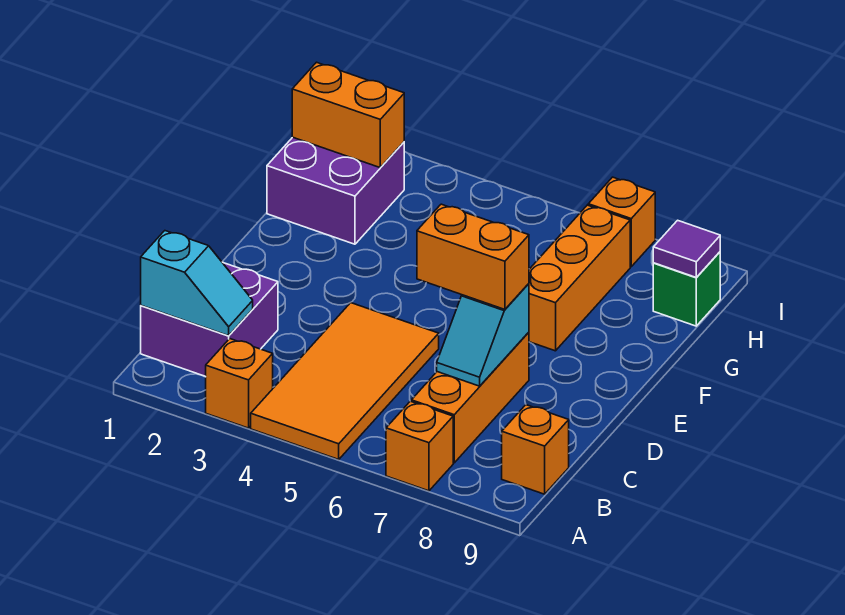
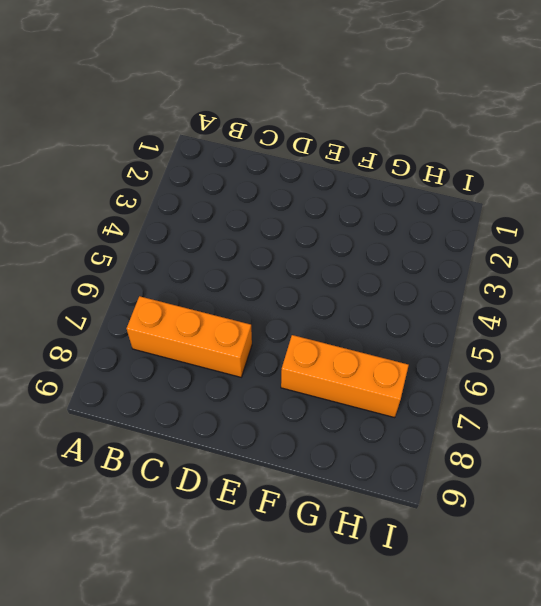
none -> orange brick A3 level 1
none -> orange tile A4:D5 level 1
none -> orange brick A7 level 1

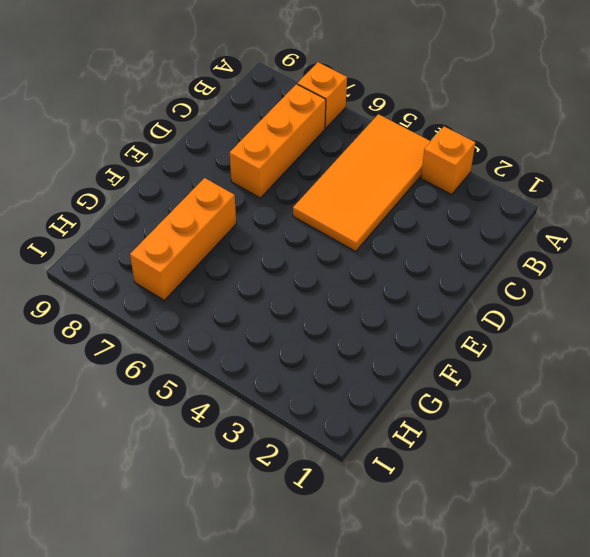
none -> purple brick B1:C2 level 1
none -> orange brick B9 level 1
none -> purple brick G1:H2 level 1

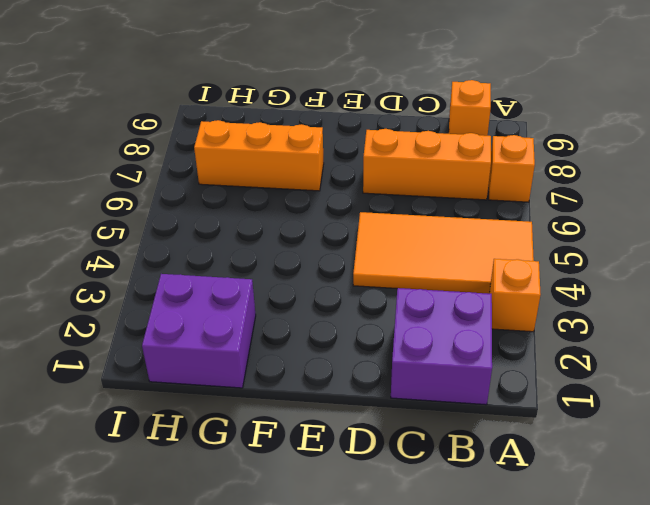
none -> green brick H9 level 1
none -> orange brick I7 level 1
none -> cyan slope B1:B2 level 2 top 1

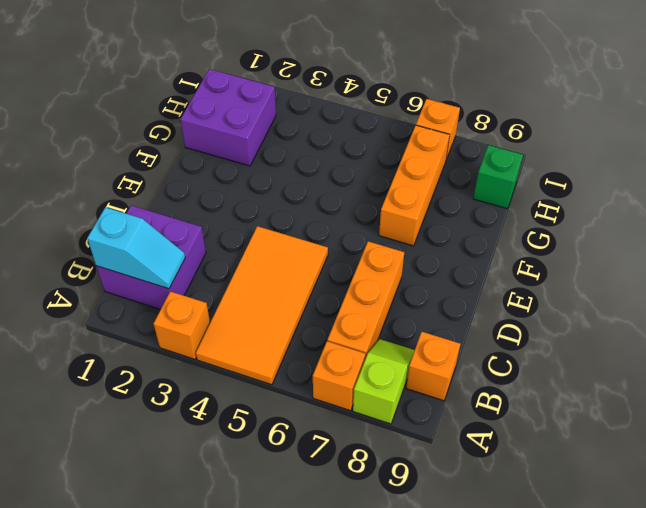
lime slope A8:B8 level 1 top A -> none
none -> cyan slope C7:D7 level 2 top D
none -> orange brick H1:H2 level 2
none -> purple tile H9 level 2

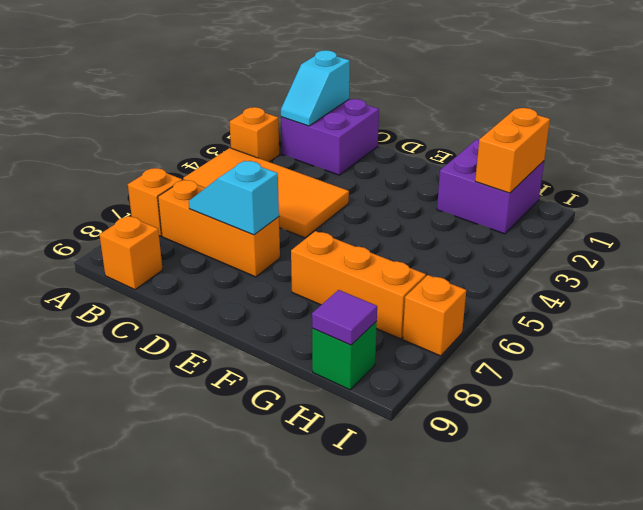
none -> orange brick D6:D7 level 3

